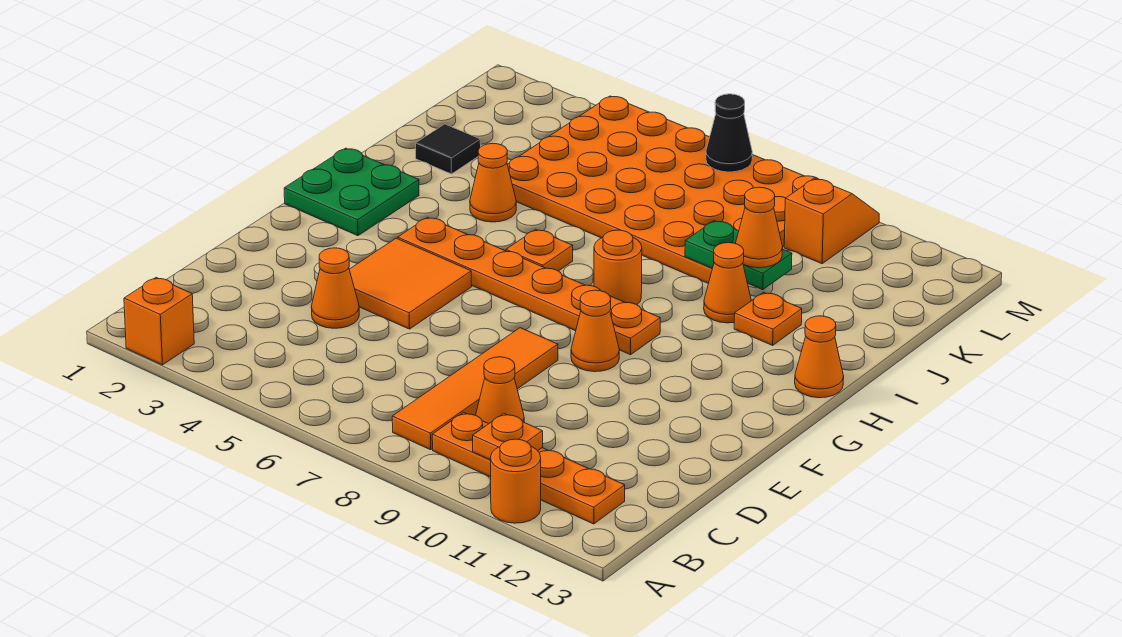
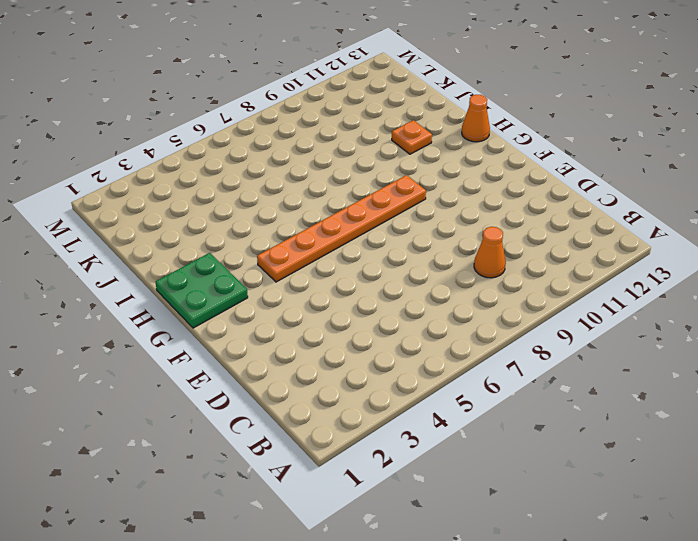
none -> orange brick A2 level 1
none -> orange round brick A11 level 1
none -> orange tile B8:E8 level 1

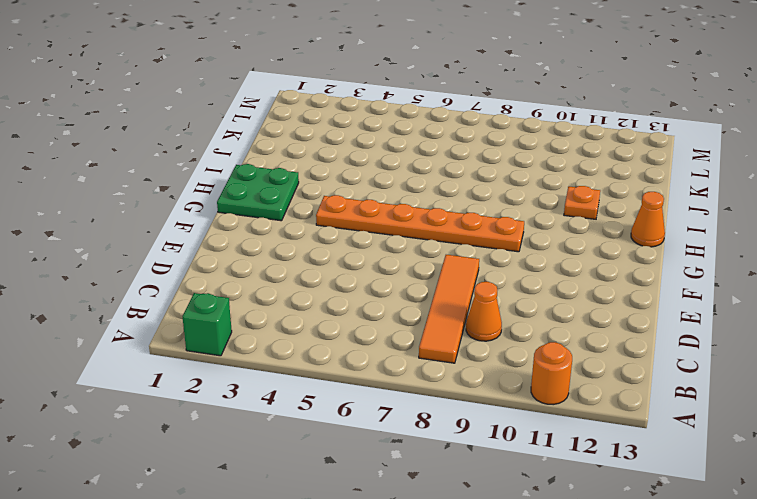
green brick A2 level 1 -> orange brick A2 level 1
none -> orange plate B9:B12 level 1
none -> orange cone D4 level 1
none -> orange tile E4:F5 level 1

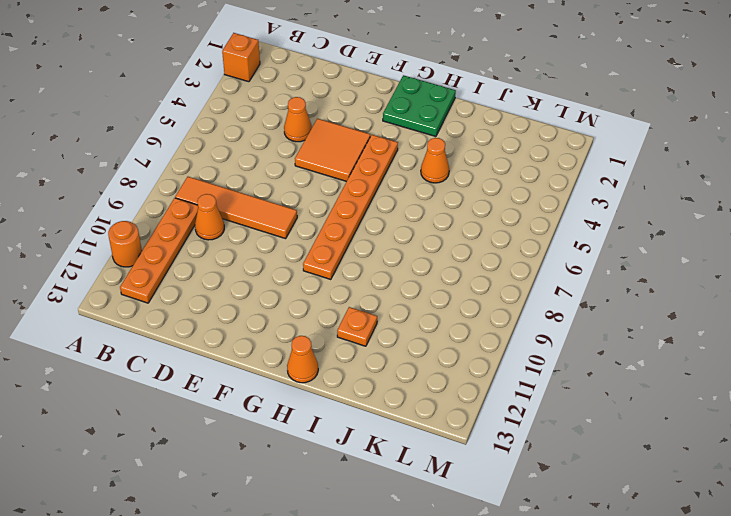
none -> orange cone F9 level 1
none -> orange plate H6 level 1
none -> orange round brick H8 level 1

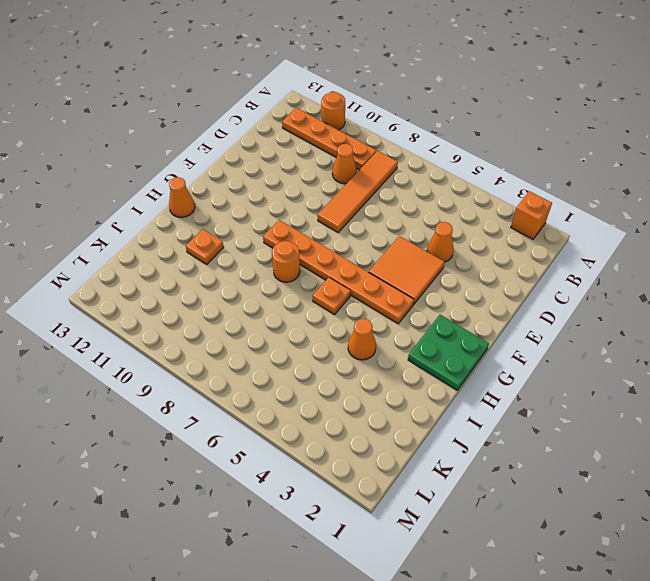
none -> orange cone F9 level 1
none -> orange cone I10 level 1
none -> black tile J2 level 1

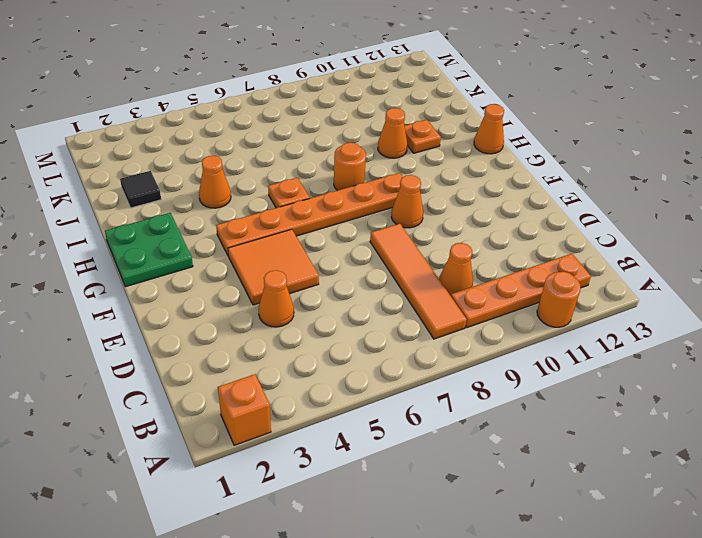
none -> orange plate J4:M9 level 1
none -> orange slope L10:M10 level 1 top L
none -> orange plate B10 level 2

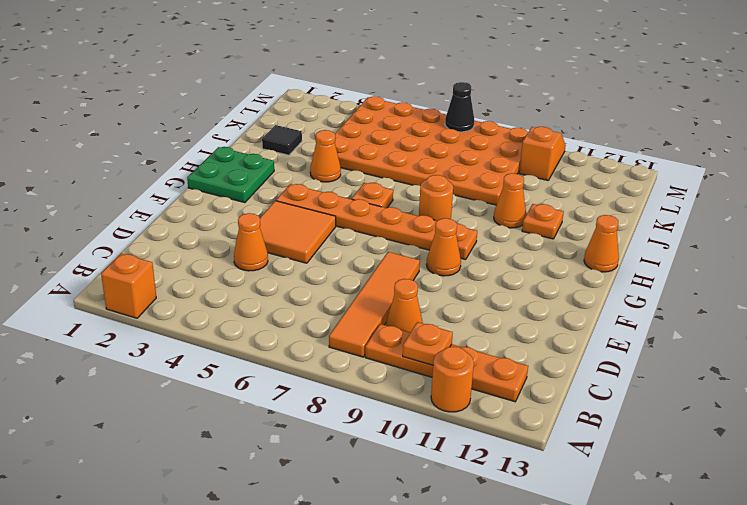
none -> green plate J9:J10 level 2
none -> orange cone J10 level 3

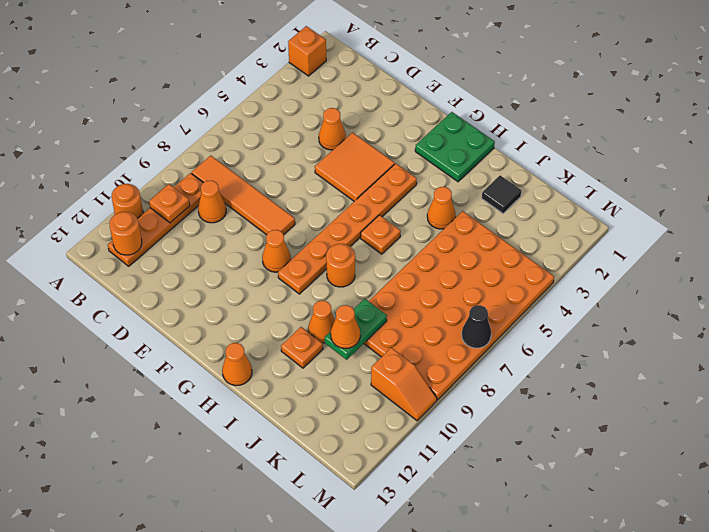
orange round brick B12 level 2 -> none

